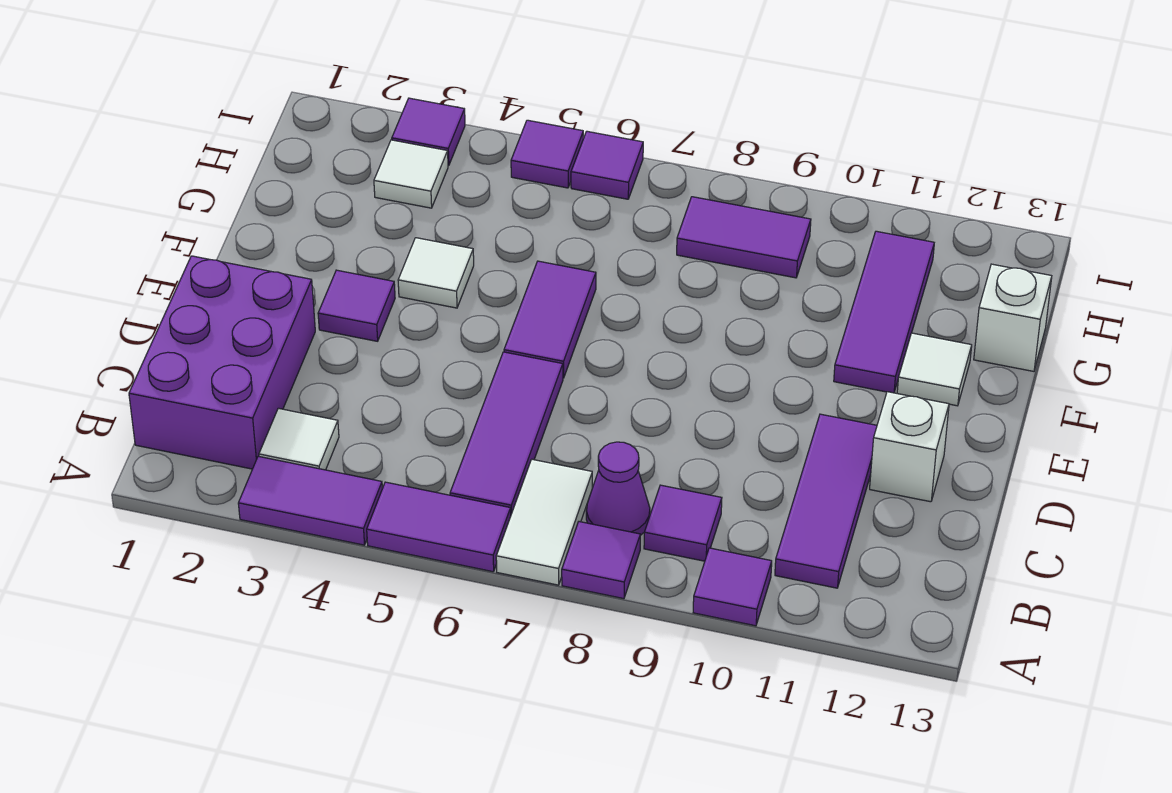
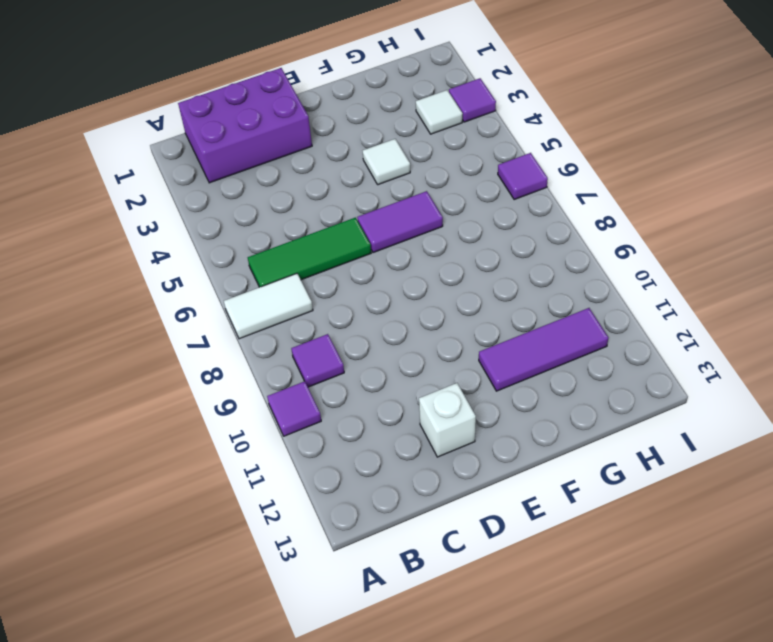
green tile B6:D6 level 1 -> purple tile B6:D6 level 1
none -> purple tile A3:A4 level 1
none -> purple tile A5:A6 level 1
none -> purple tile A8 level 1

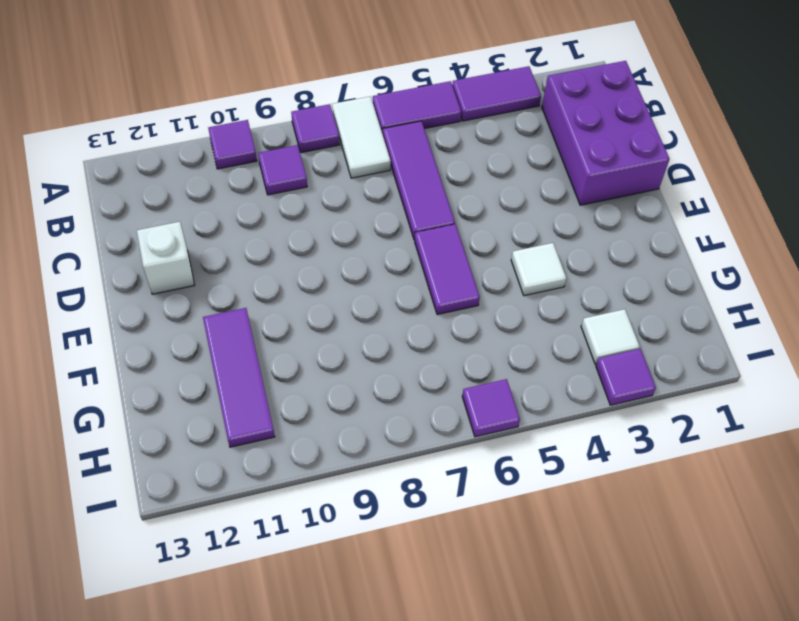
none -> white tile B3 level 1
none -> purple cone B8 level 1
none -> purple tile B11:D11 level 1

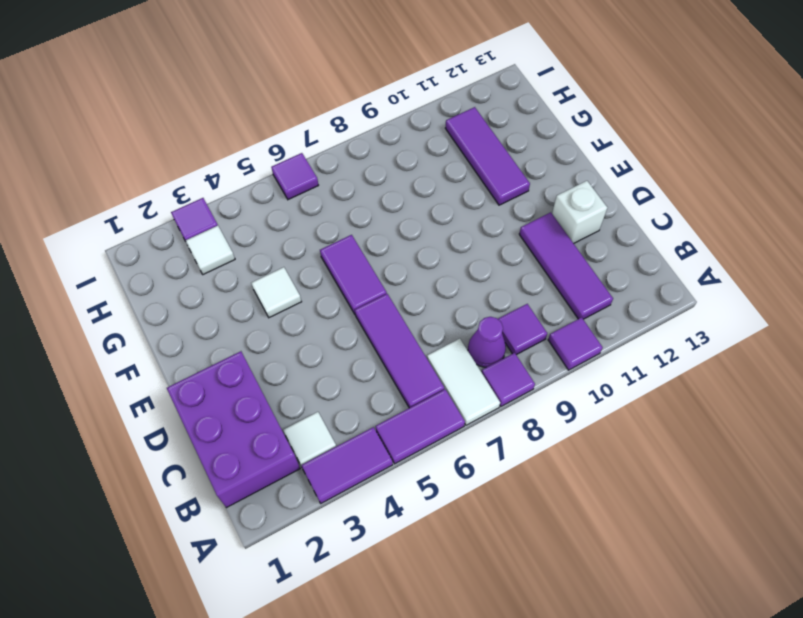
none -> purple tile E3 level 1
none -> white tile F12 level 1
none -> white brick G13 level 1

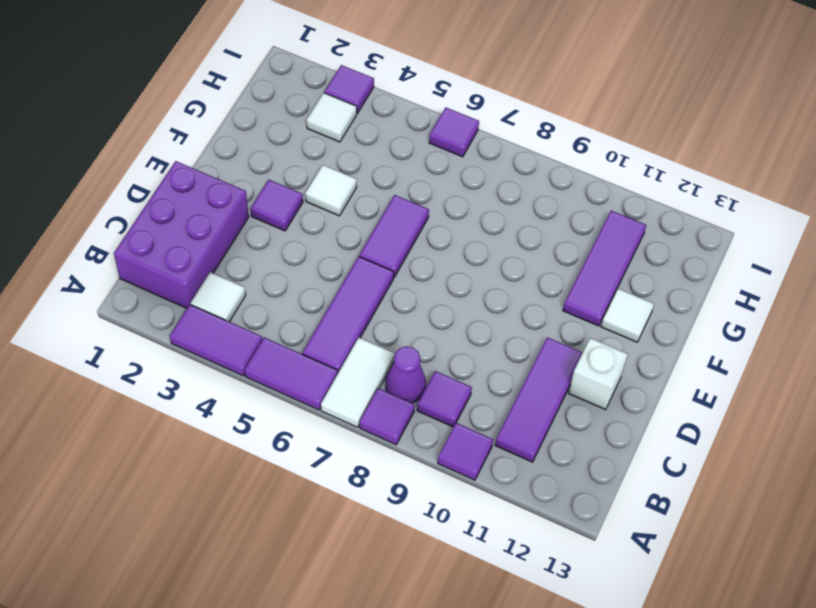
none -> white brick G13 level 1
none -> purple tile H8:H9 level 1
none -> purple tile I5 level 1

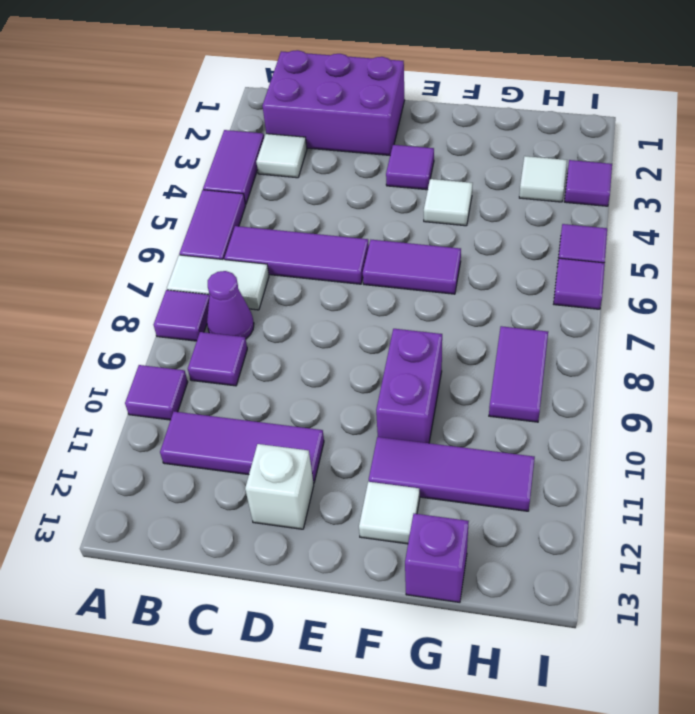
purple brick F9:F10 level 1 -> none
purple brick G13 level 1 -> white brick G13 level 1

